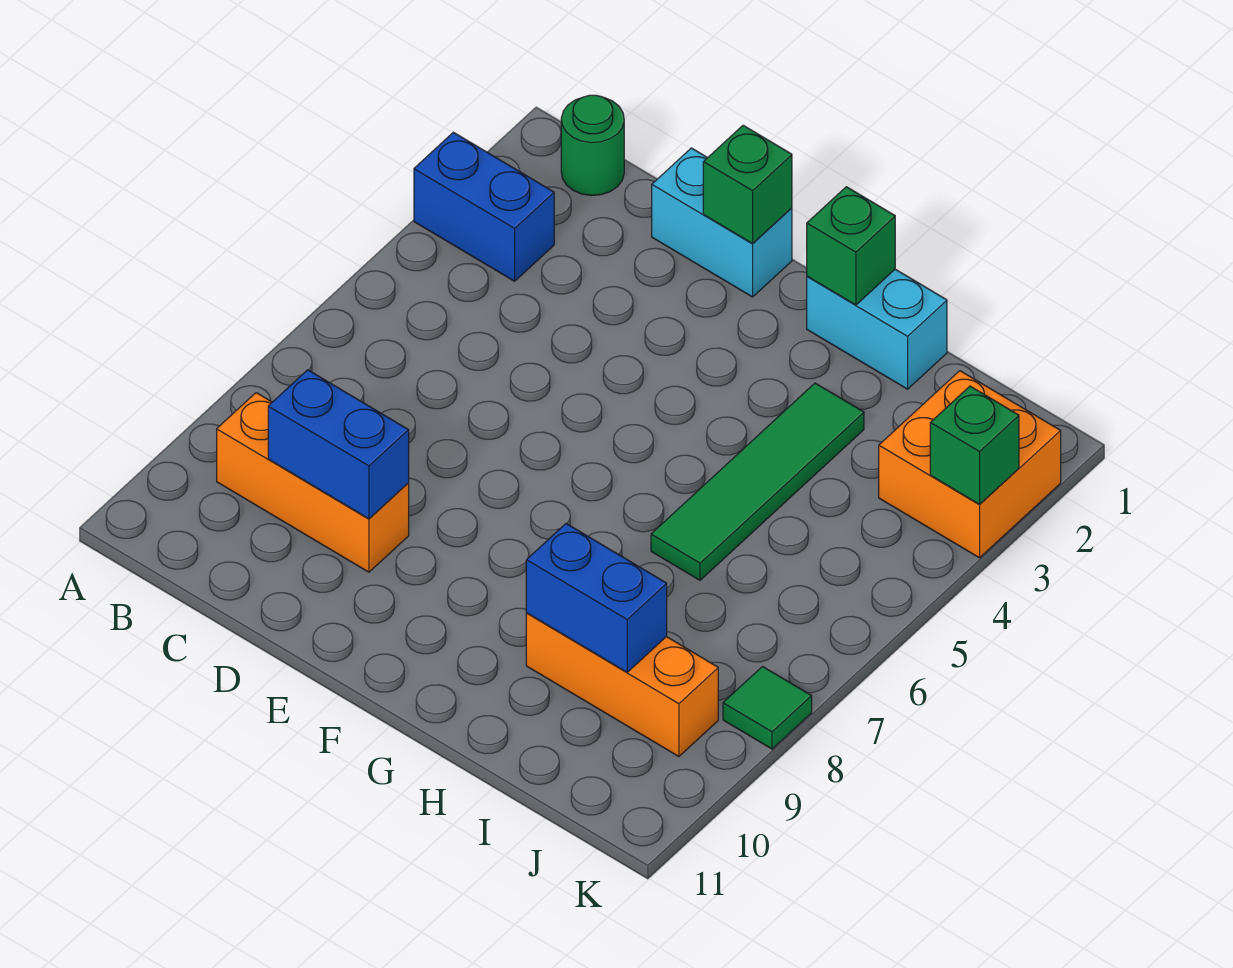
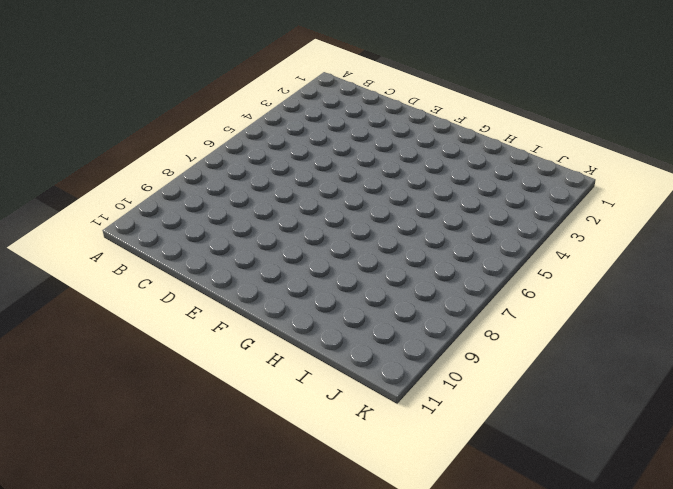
none -> blue brick A3:B3 level 1
none -> green round brick B1 level 1
none -> orange brick B9:D9 level 1

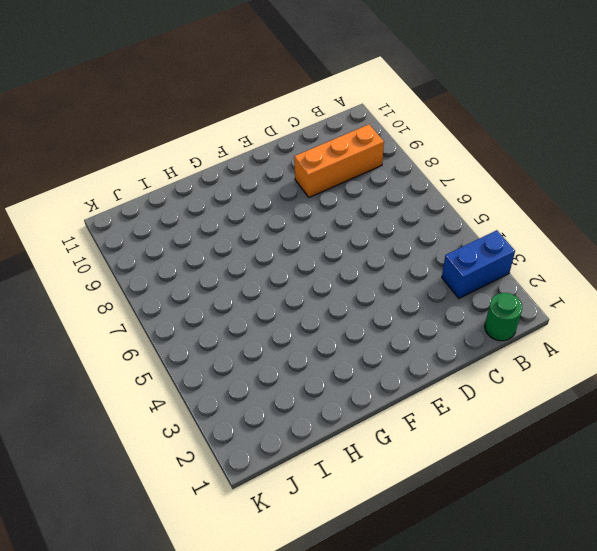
none -> cyan brick D1:E1 level 1
none -> cyan brick G1:H1 level 1
none -> green tile H3:H6 level 1

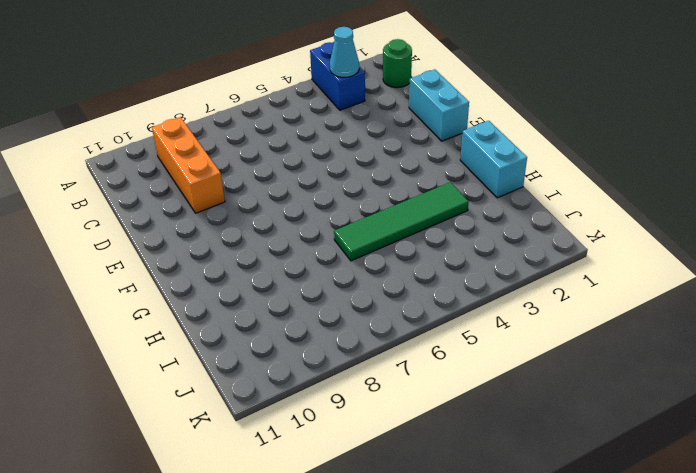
cyan cone B3 level 2 -> none
none -> orange brick H9:J9 level 1
none -> orange brick J2:K3 level 1
none -> green tile K8 level 1

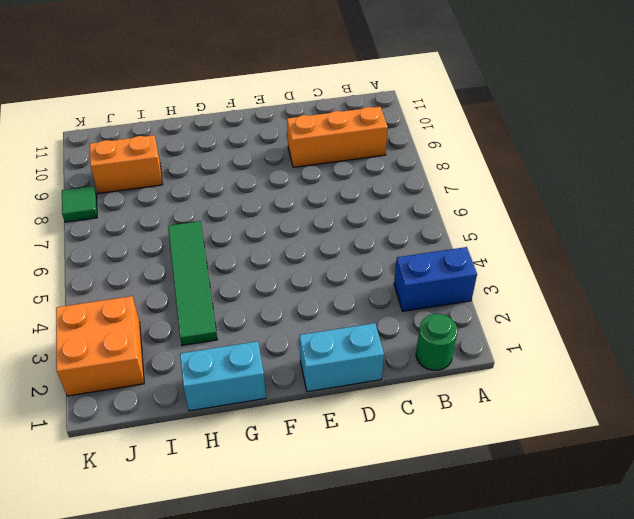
orange brick I9:J9 level 1 -> orange brick H9:J9 level 1
none -> blue brick C9:D9 level 2
none -> green brick E1 level 2
none -> green brick G1 level 2

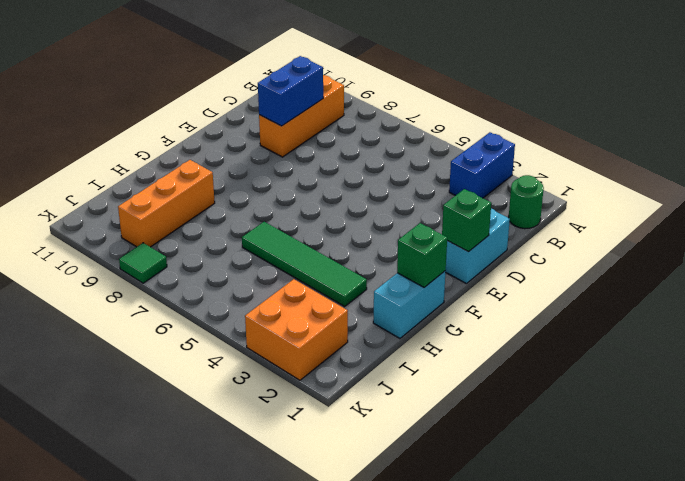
none -> blue brick H9:I9 level 2
none -> green brick K3 level 2

